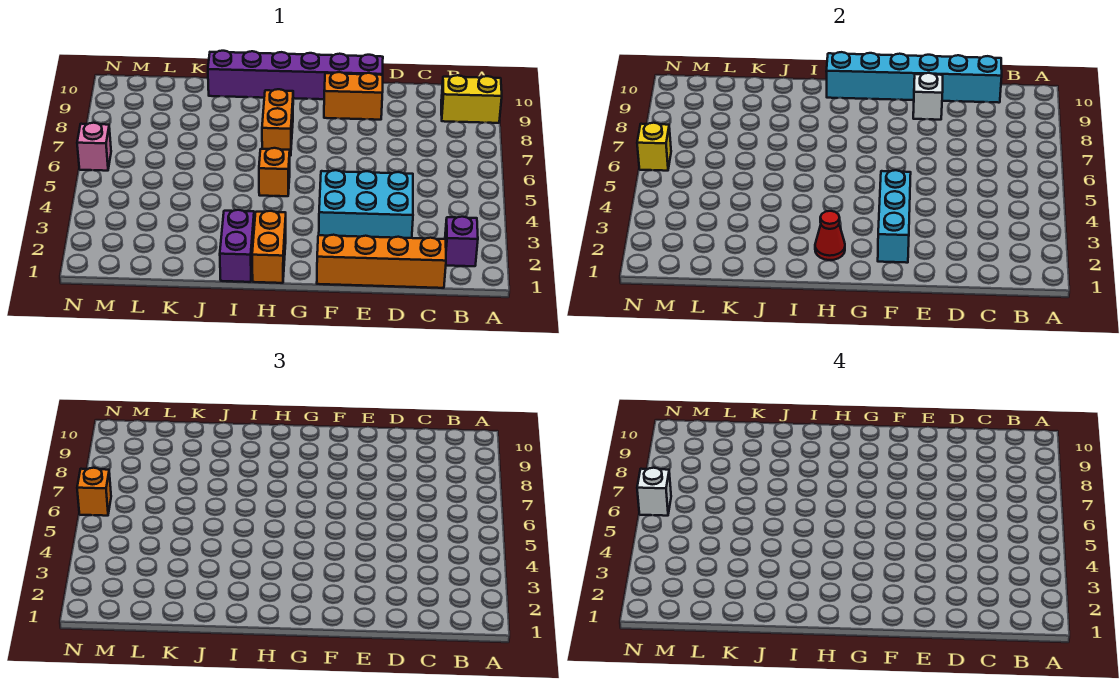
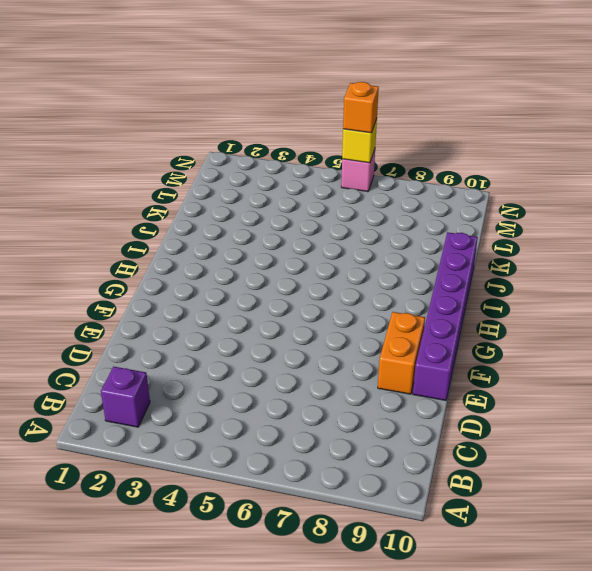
none -> yellow brick A9:B9 level 1
none -> orange brick C1:F1 level 1
none -> cyan brick D3:F4 level 1

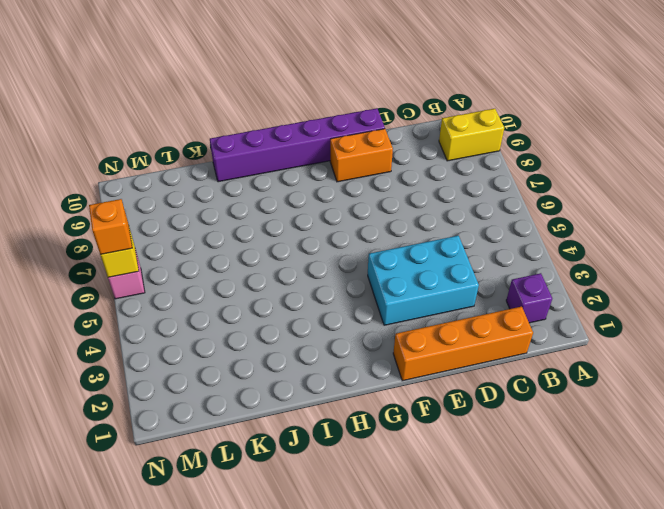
none -> orange brick H1:H2 level 1
none -> orange brick H5 level 1
none -> orange brick H7:H8 level 1

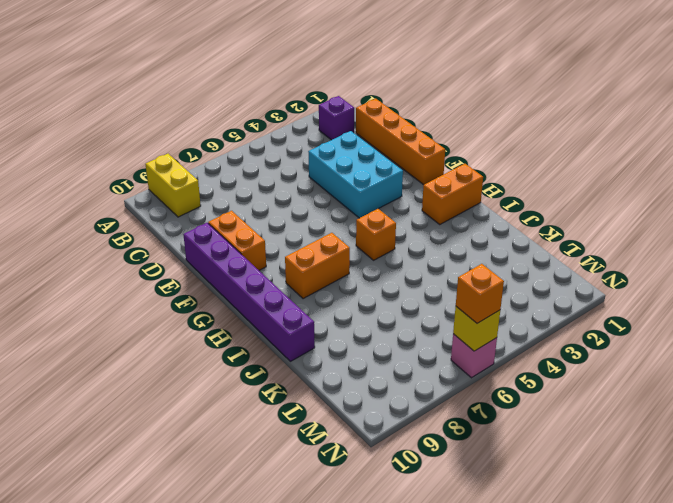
none -> purple brick I1:I2 level 1
none -> cyan brick C10:H10 level 2
none -> white brick E9 level 2

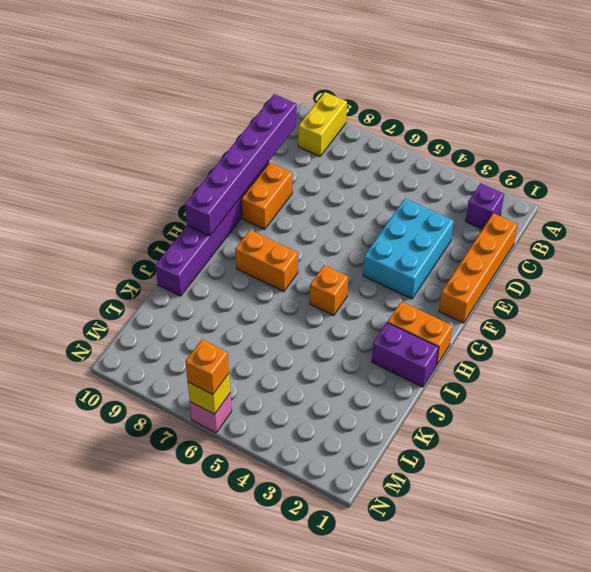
purple brick C10:H10 level 2 -> cyan brick C10:H10 level 2
none -> white brick E9 level 2
none -> cyan brick F2:F4 level 2
none -> red cone H2 level 2

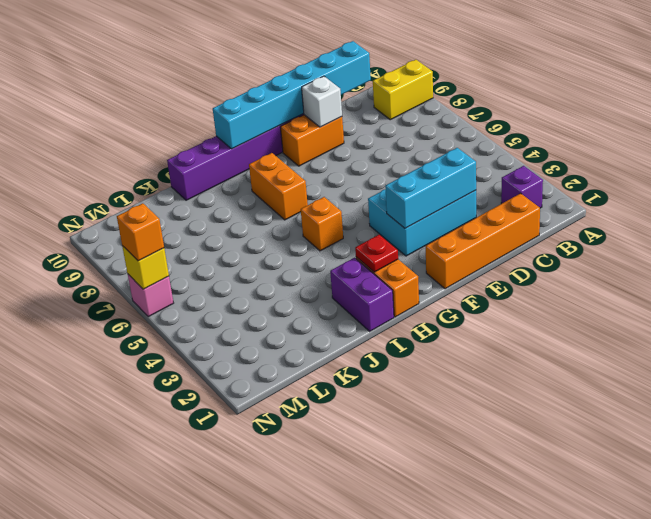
cyan brick D3:F3 level 2 -> cyan brick F2:F4 level 2
red plate H2 level 2 -> red cone H2 level 2
none -> white brick N6 level 4

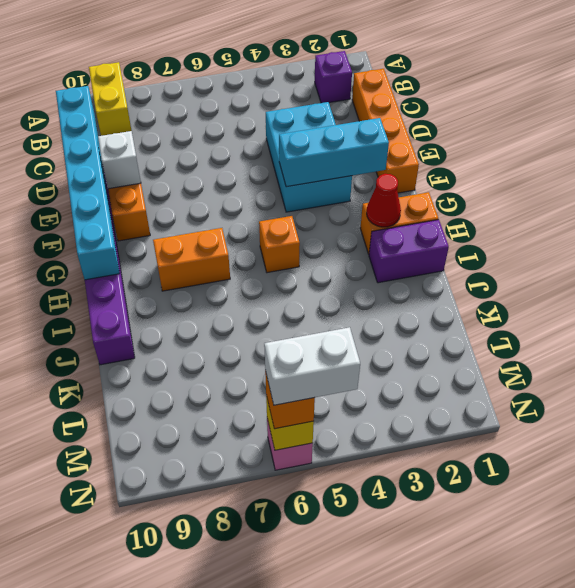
white brick N5:N6 level 4 -> white brick N6 level 4

